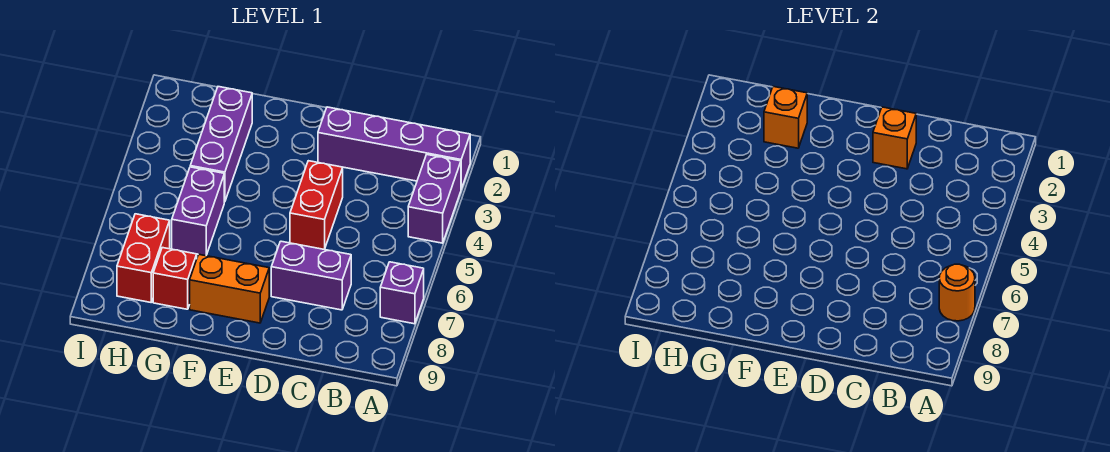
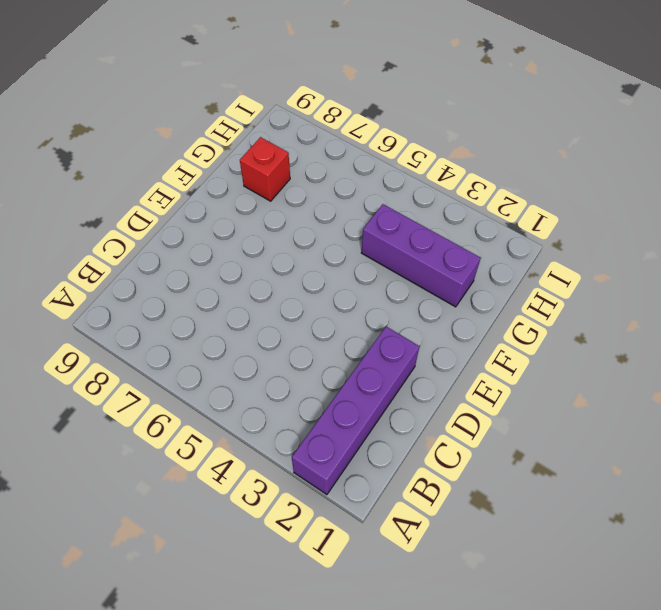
none -> purple brick A3:A4 level 1
none -> purple brick A7 level 1
none -> purple brick C7:D7 level 1

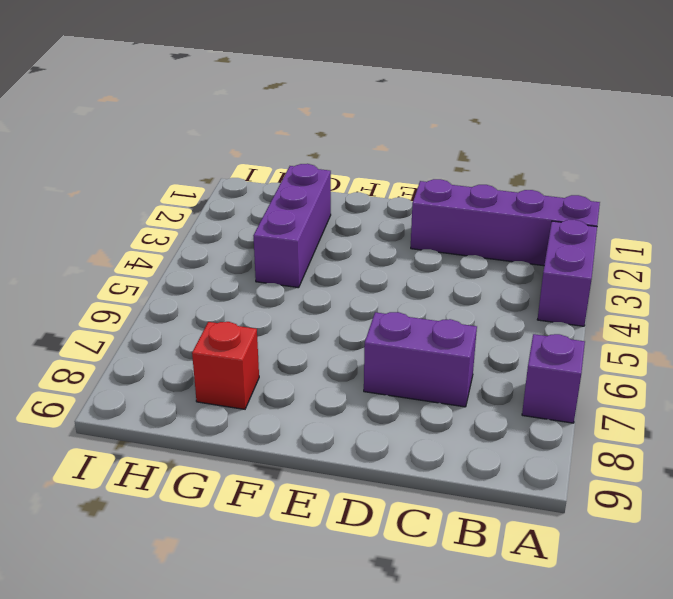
none -> red brick D4:D5 level 1
none -> orange brick E8:F8 level 1
none -> purple brick G5:G6 level 1

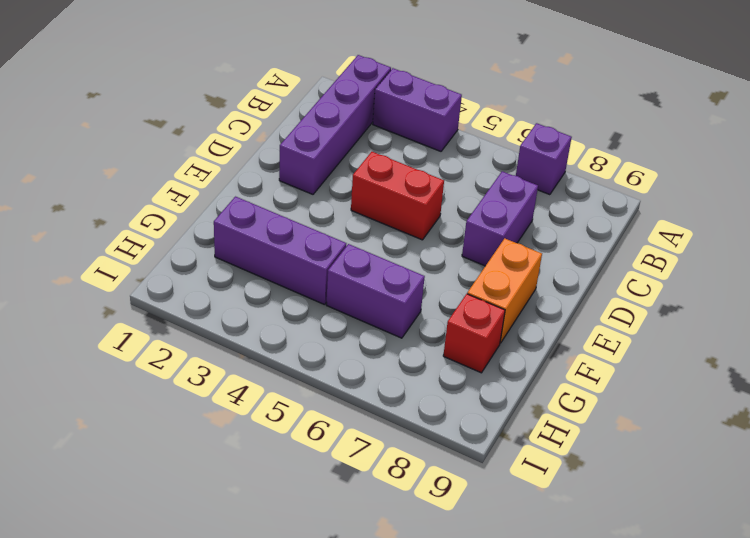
none -> red brick H7:H8 level 1
none -> orange round brick A7 level 2
none -> orange brick D2 level 2

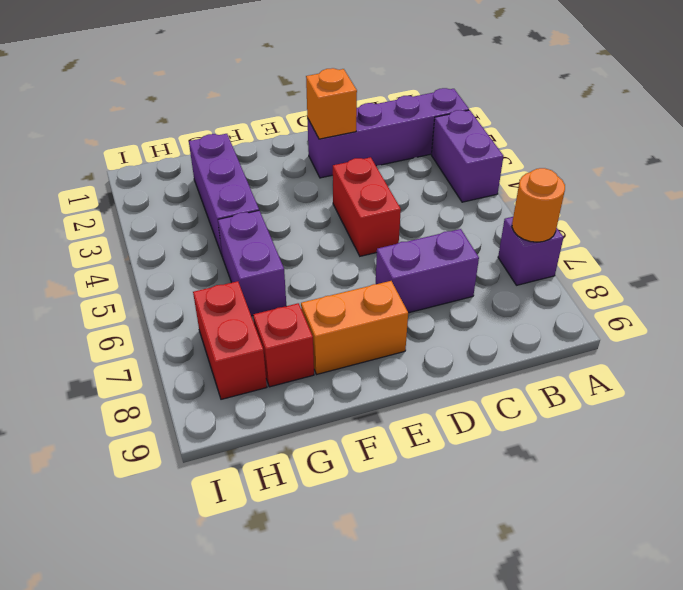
none -> orange brick G2 level 2

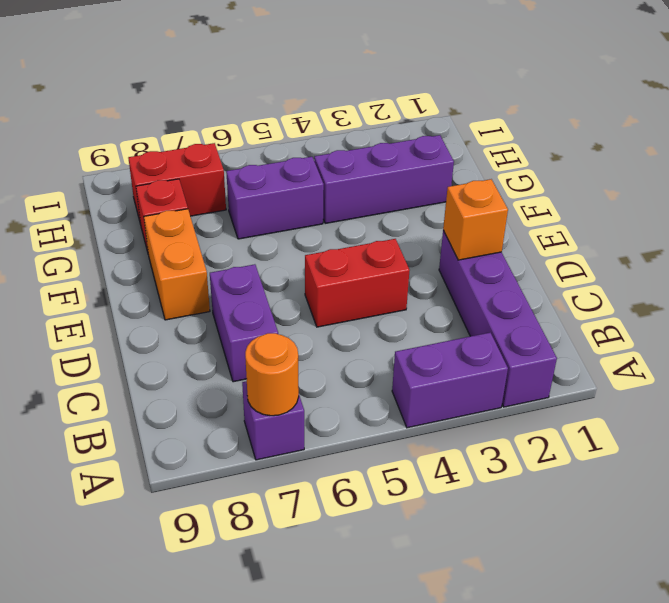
none -> orange brick G2 level 2

